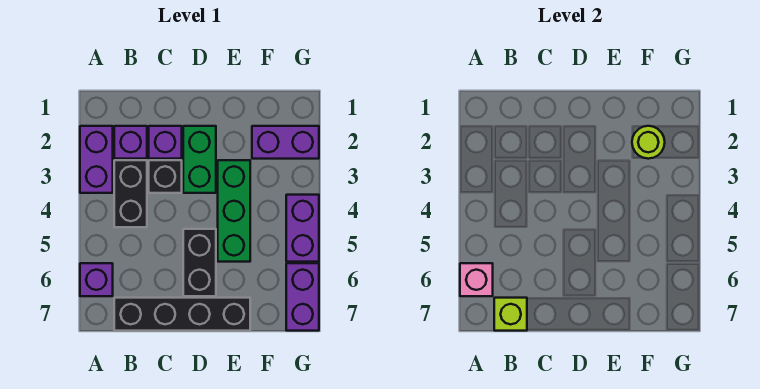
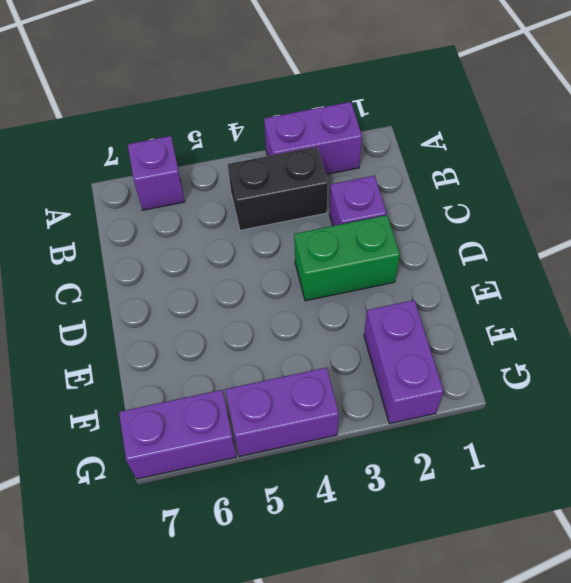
none -> purple brick B2 level 1
none -> black brick B7:E7 level 1
none -> black brick C3 level 1

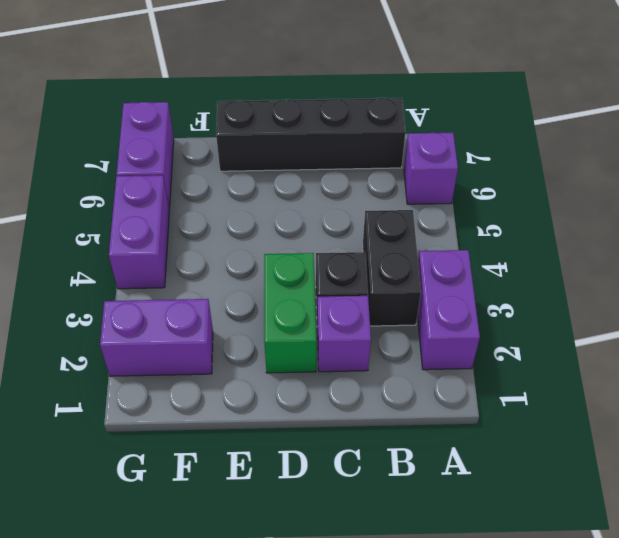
none -> purple brick B2 level 1
none -> black brick D5:D6 level 1
none -> green brick E3:E5 level 1

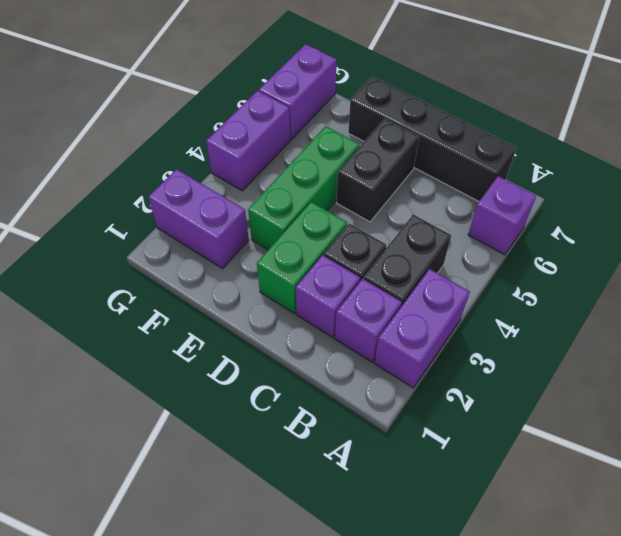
none -> pink brick A6 level 2
none -> lime brick B7 level 2
none -> lime round brick F2 level 2

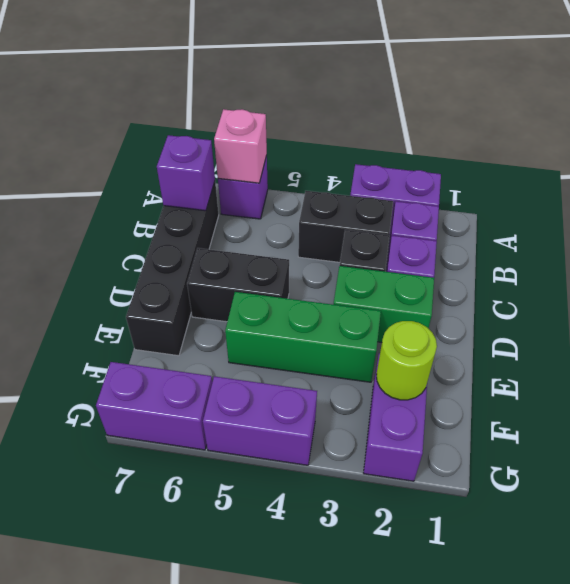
purple brick B7 level 2 -> lime brick B7 level 2

